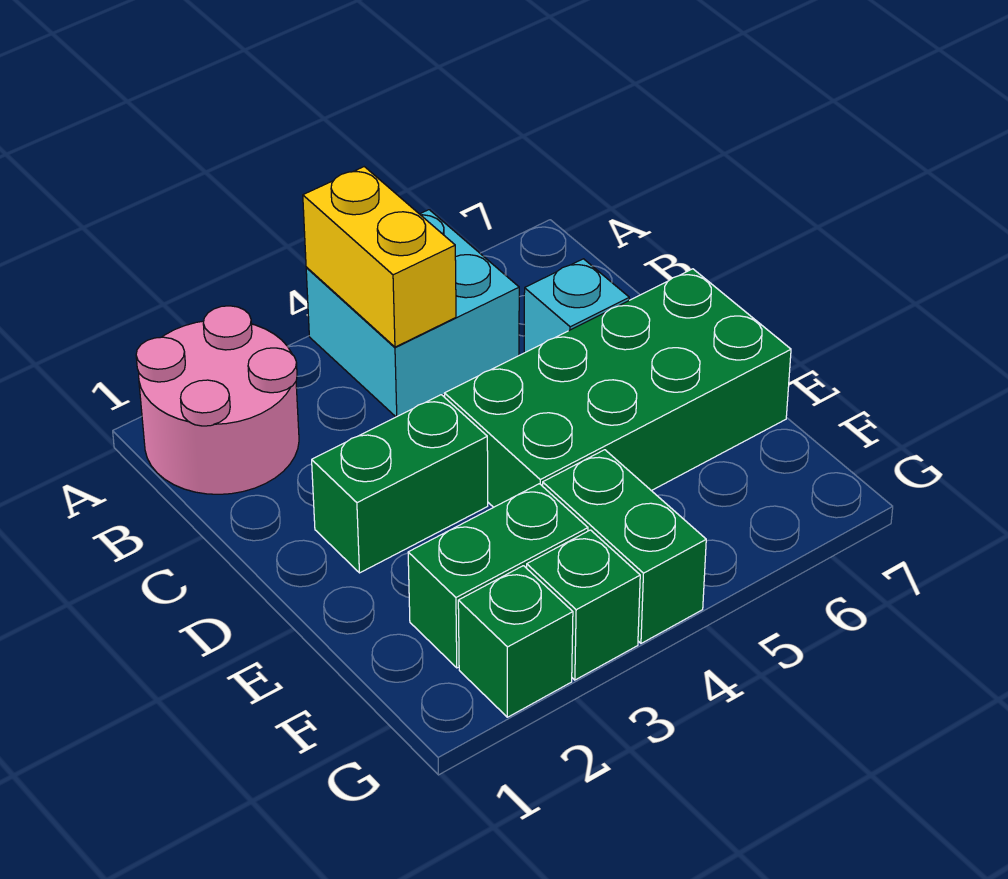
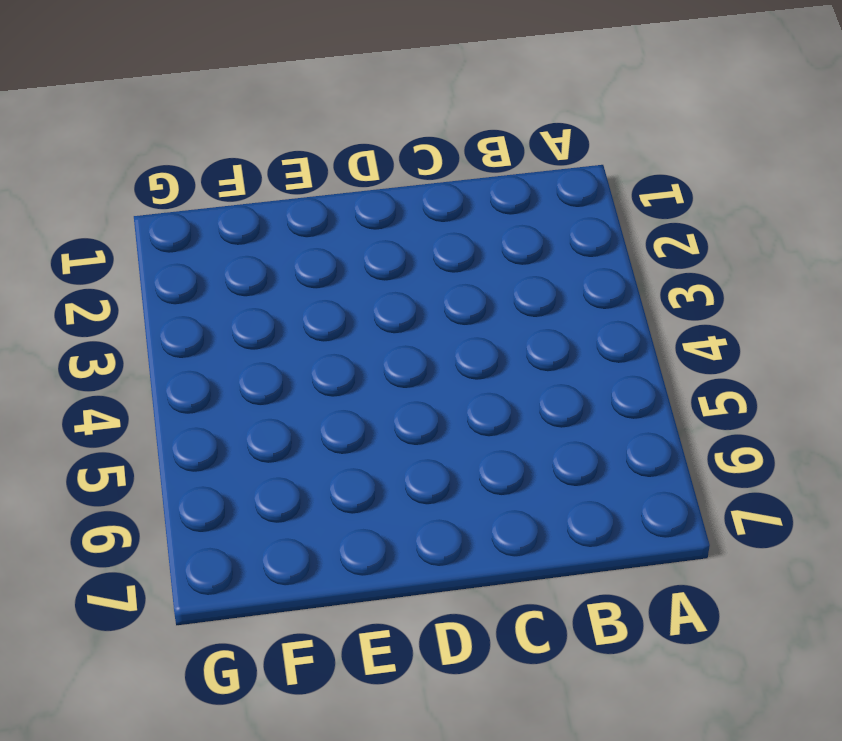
none -> pink round brick A1:B2 level 1
none -> cyan brick A4:B5 level 1

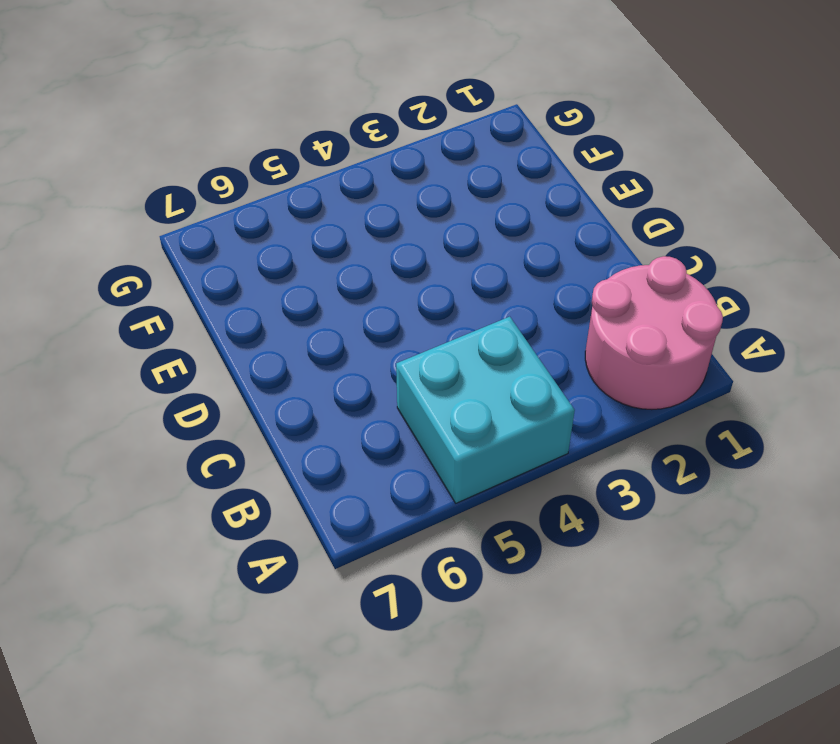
none -> cyan brick C6 level 1
none -> green brick D2:D3 level 1

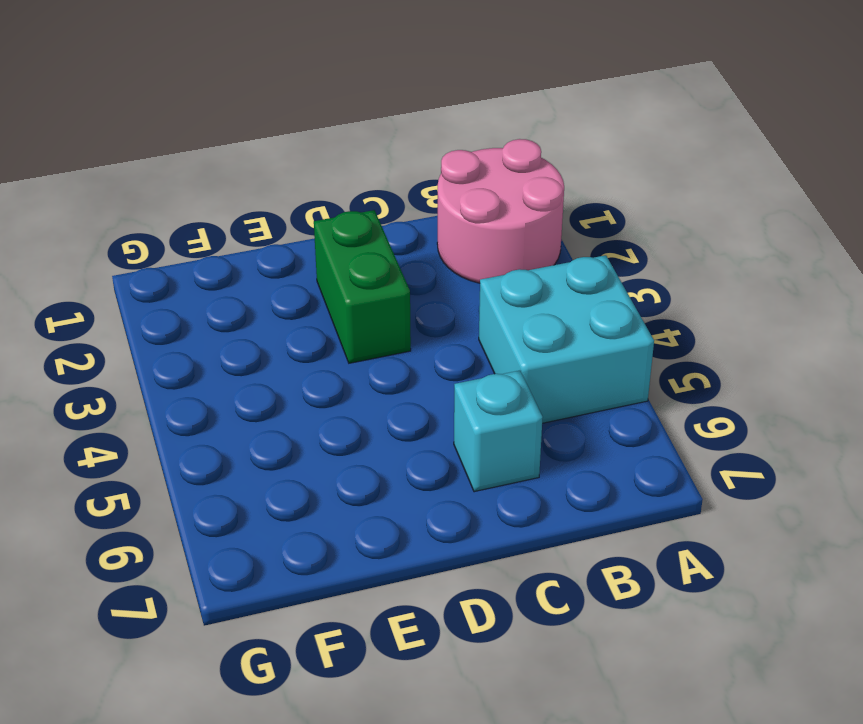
none -> green brick D4:E7 level 1
none -> green brick F2:F3 level 1

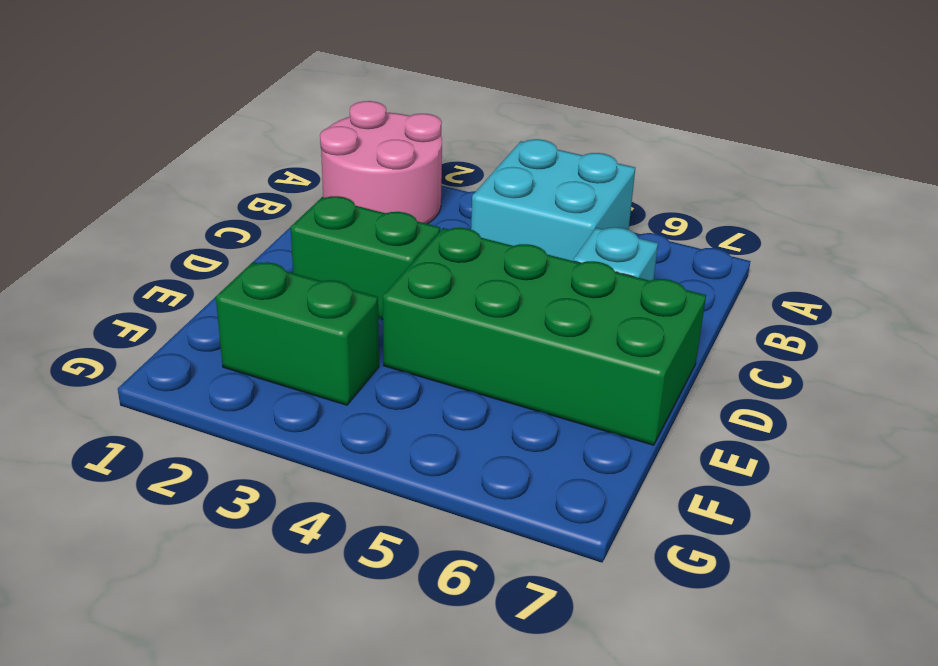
none -> green brick F4:G4 level 1
none -> green brick G2 level 1

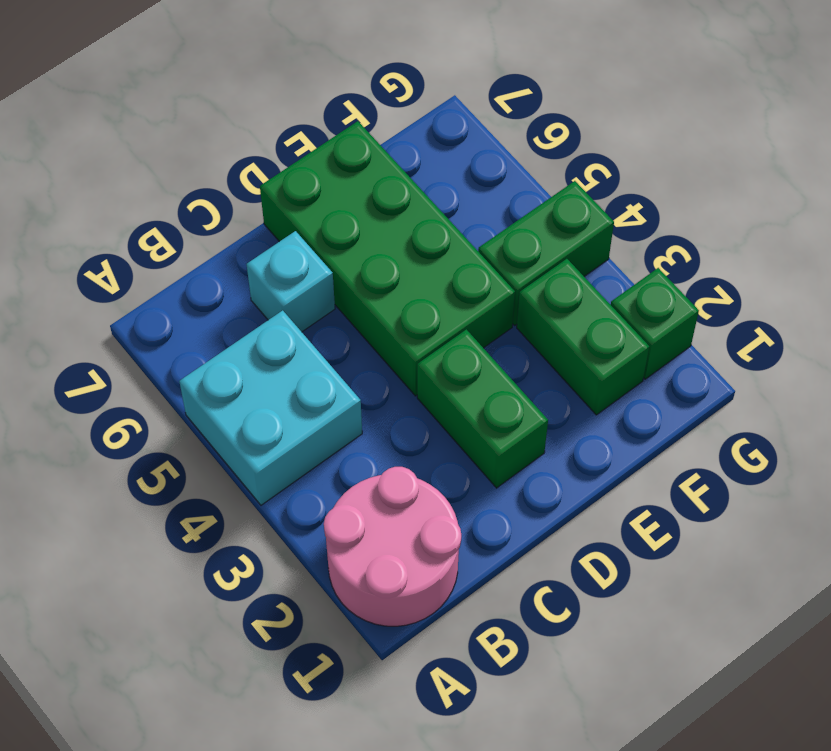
none -> green brick G3 level 1
none -> yellow brick A4:B4 level 2

